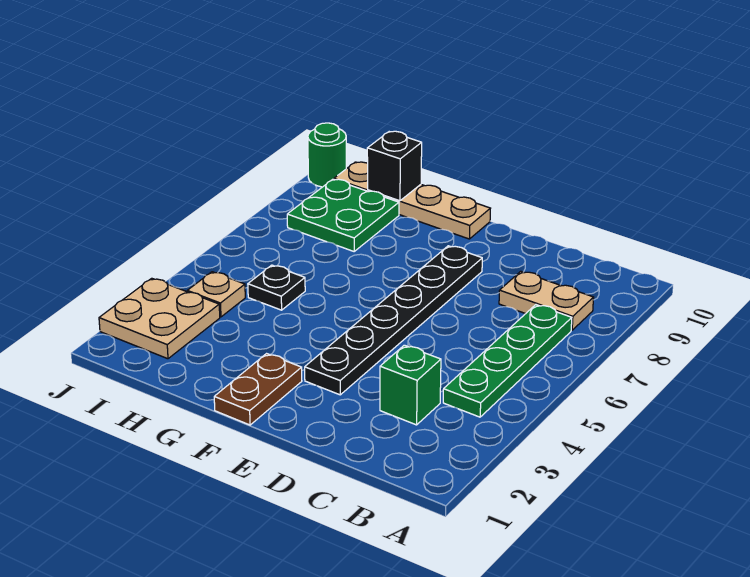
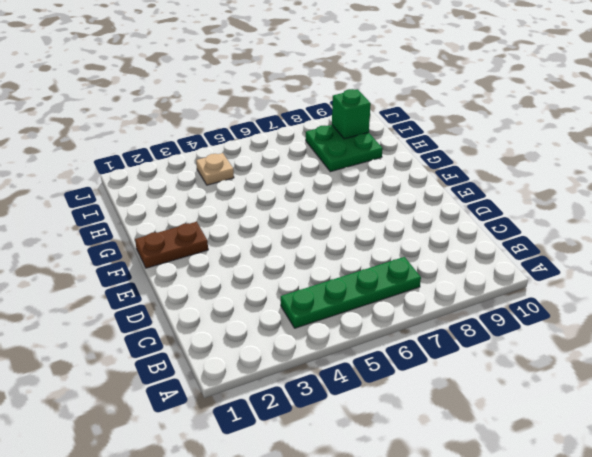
green brick I9 level 2 -> green brick C3 level 1
none -> tan plate B8:C8 level 1
none -> black plate E3:E8 level 1
none -> tan plate F10:I10 level 1

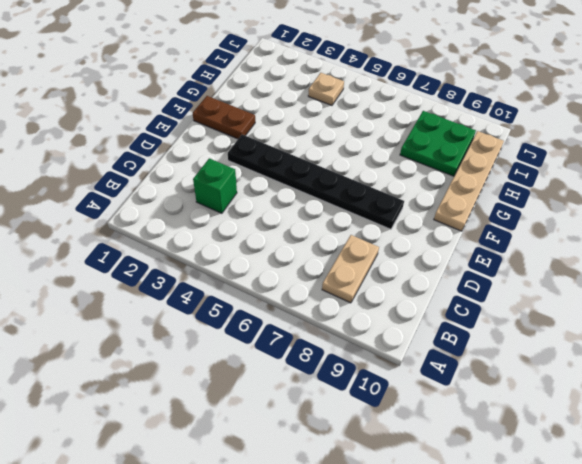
none -> green plate B4:B7 level 1
none -> black plate H5 level 1
none -> tan plate I2:J3 level 1

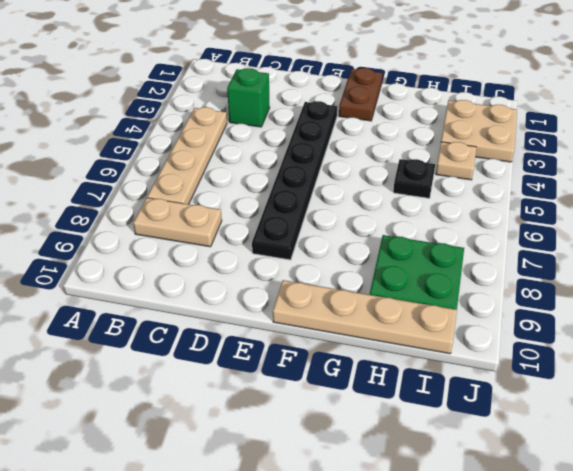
tan plate B4:B7 level 1 -> green plate B4:B7 level 1
none -> green round brick J10 level 1
none -> black brick H10 level 2

